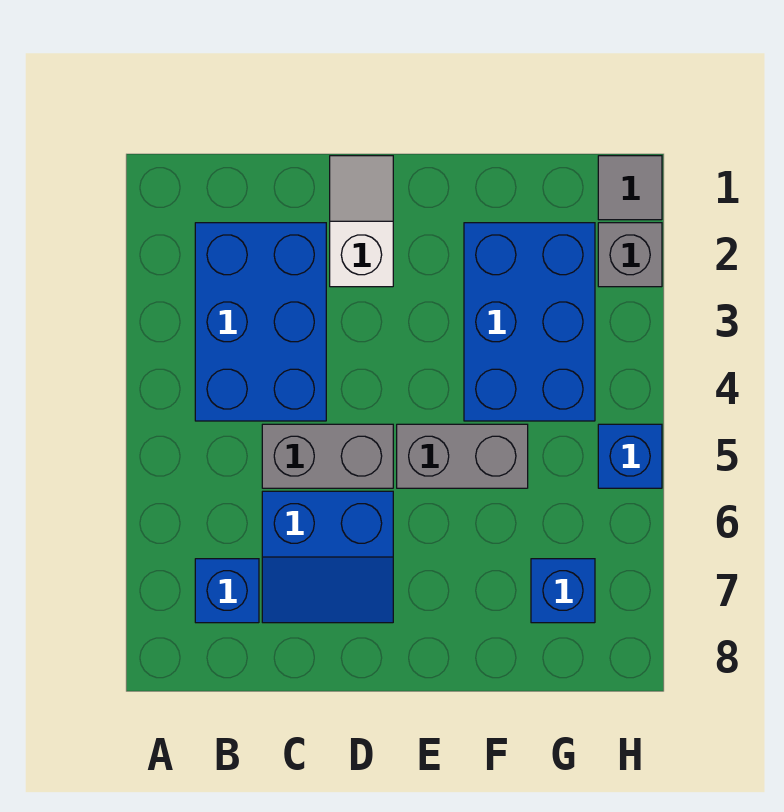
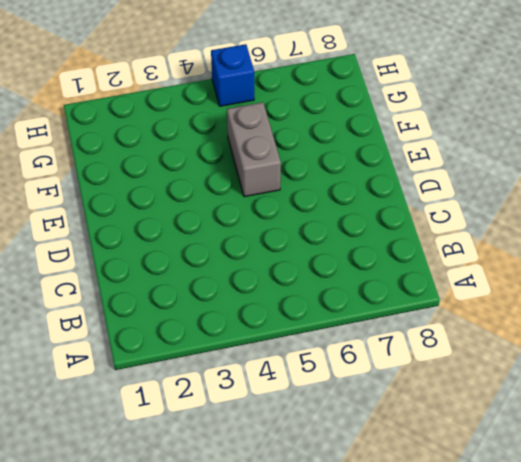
none -> blue brick B2:C4 level 1
none -> blue brick B7 level 1

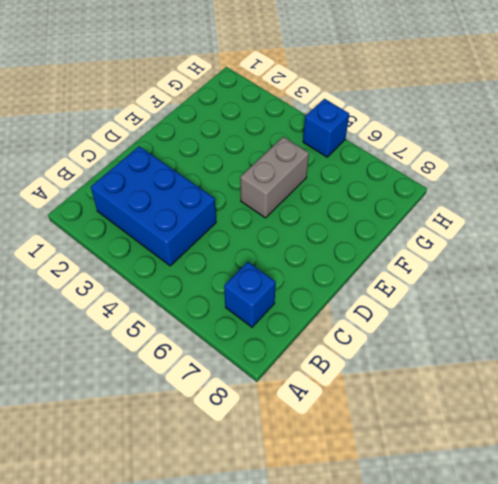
none -> grey brick C5:D5 level 1
none -> blue slope C6:D7 level 1 top 6

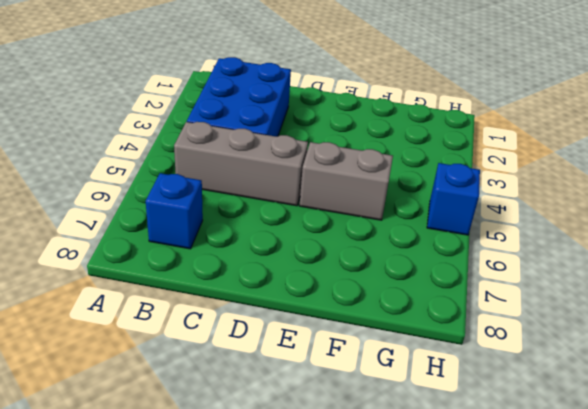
grey brick B5:D5 level 1 -> grey brick C5:D5 level 1
none -> blue slope C6:D7 level 1 top 6
none -> white slope D1:D2 level 1 top 2

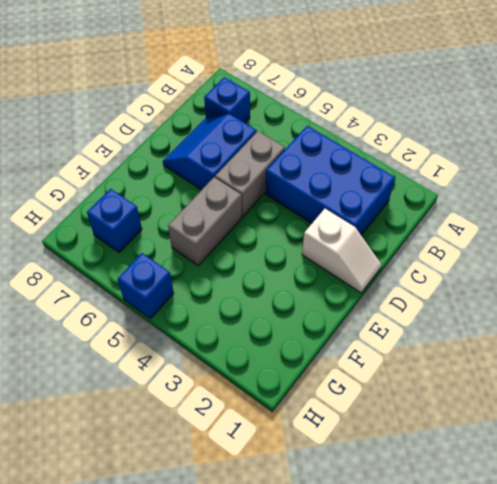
none -> blue brick F2:G4 level 1
none -> grey tile H1 level 1

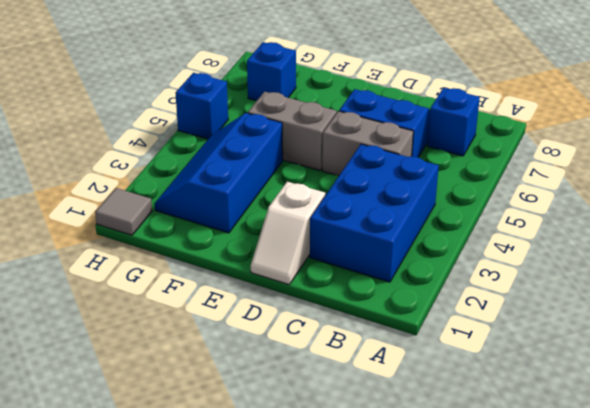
blue slope F2:G4 level 1 top F -> blue brick F2:G4 level 1
none -> grey brick H2 level 1

